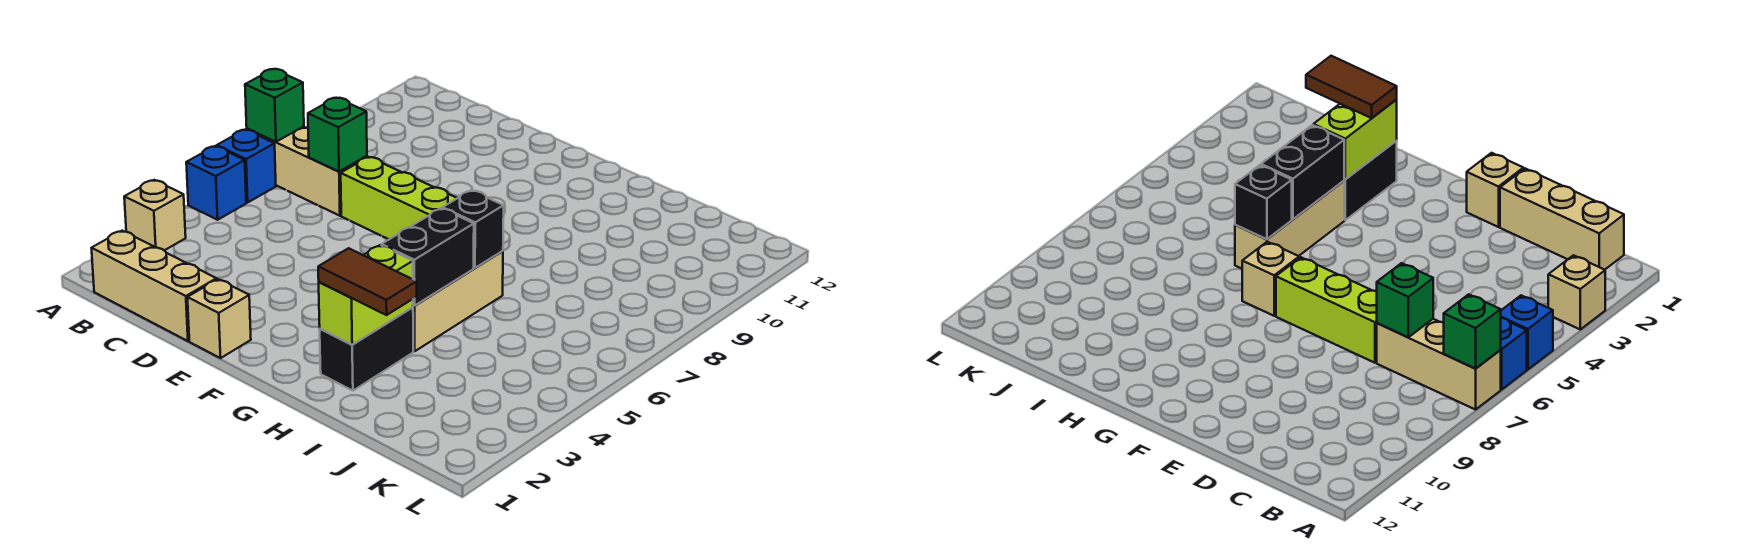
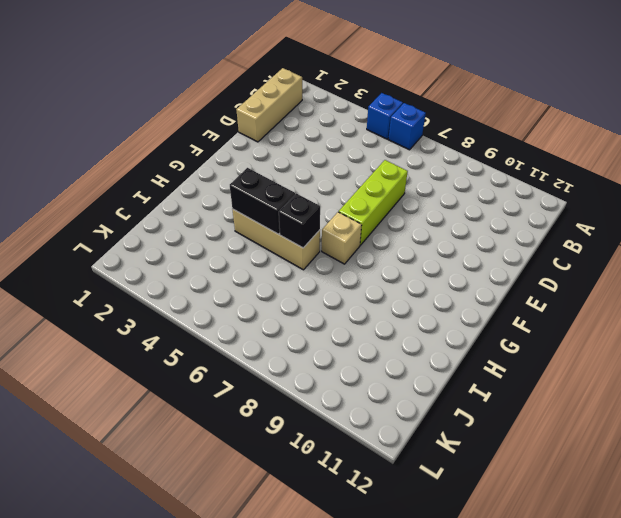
none -> tan brick A3 level 1
none -> tan brick A7:C7 level 1
none -> tan brick E1 level 1

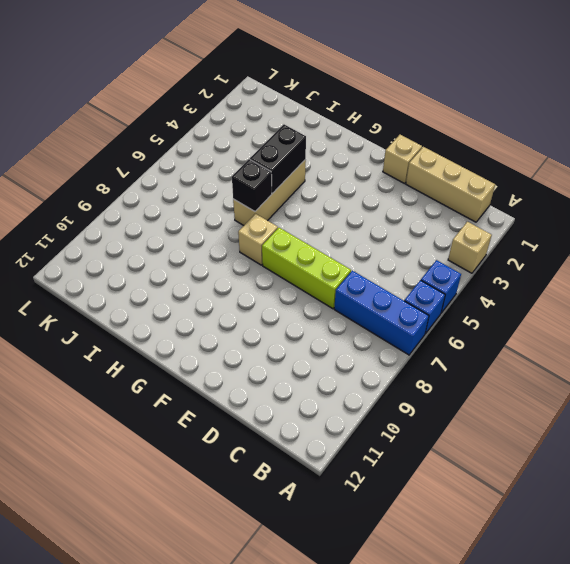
blue brick A7:C7 level 1 -> tan brick A7:C7 level 1
none -> black brick H2:H3 level 1
none -> green brick A7 level 2
none -> green brick C7 level 2

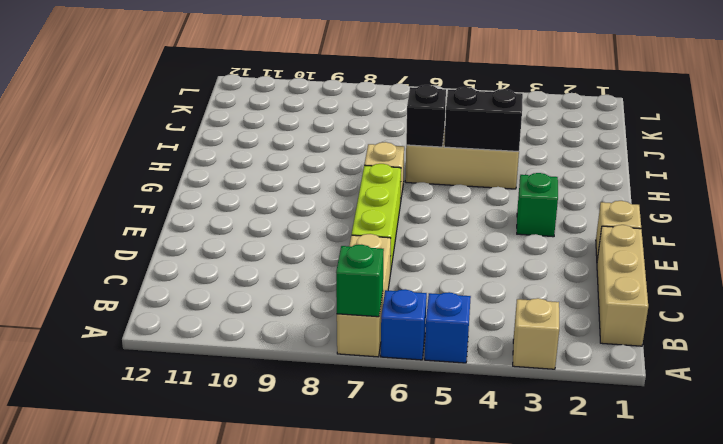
green brick F3 level 1 -> green brick C7 level 2
none -> black brick H2:H3 level 1
none -> lime brick H2:H3 level 2
none -> brown tile H2:I2 level 3

